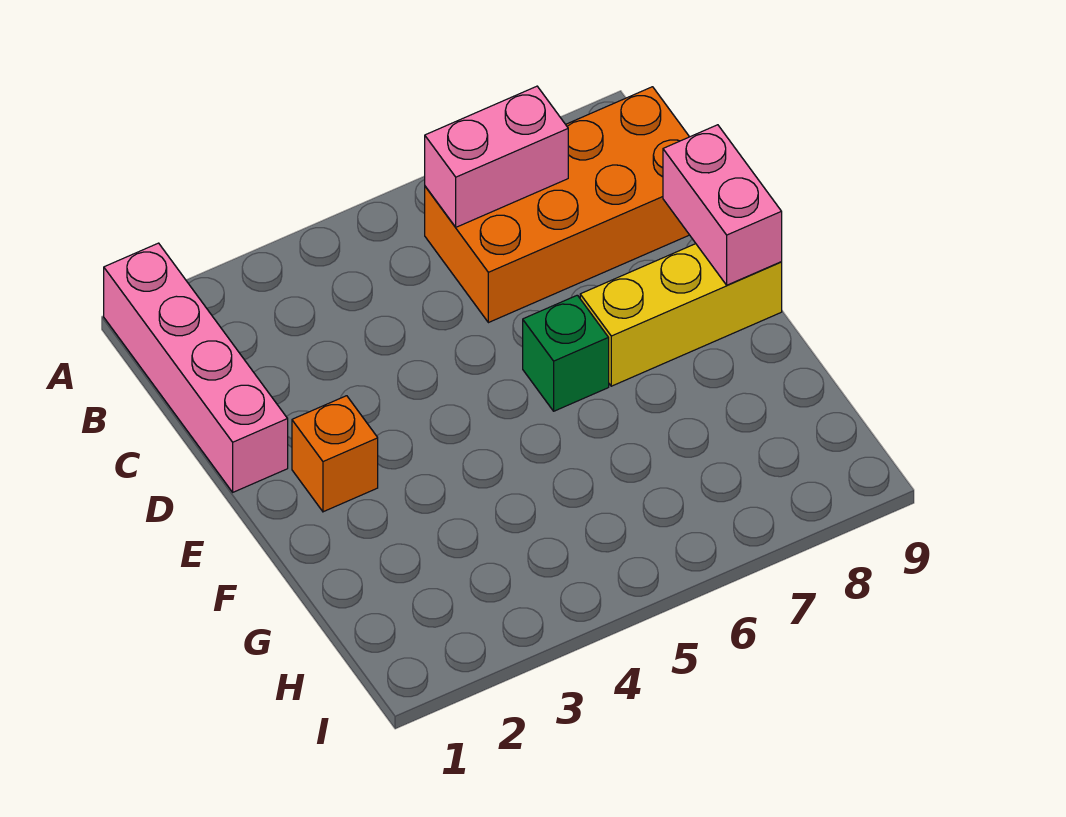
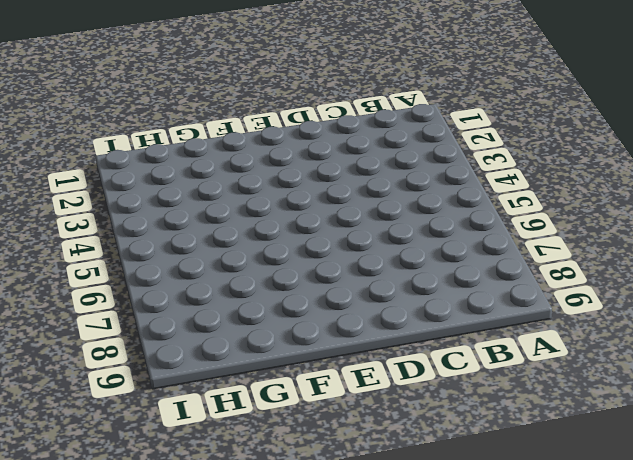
none -> pink brick A1:D1 level 1
none -> orange brick B6:C9 level 1

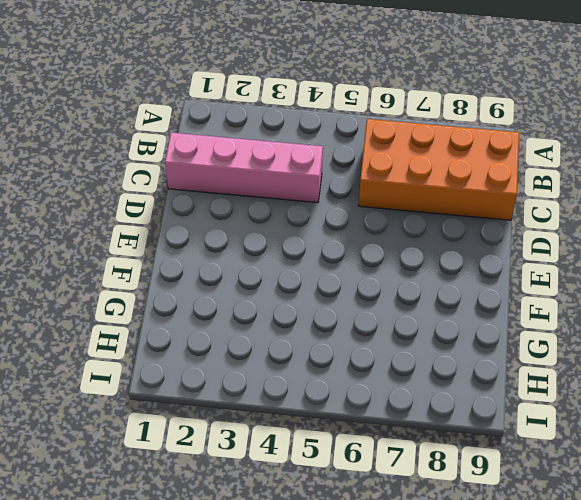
pink brick C1:C4 level 1 -> pink brick A1:D1 level 1
none -> orange brick E2 level 1
none -> green brick E6 level 1

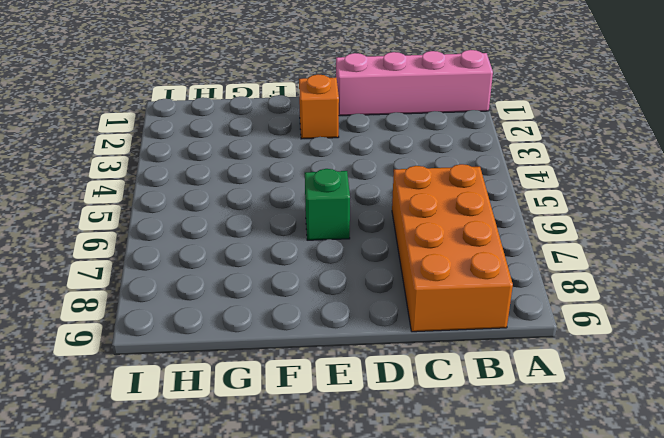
none -> yellow brick E7:E9 level 1
none -> pink brick B6:B7 level 2

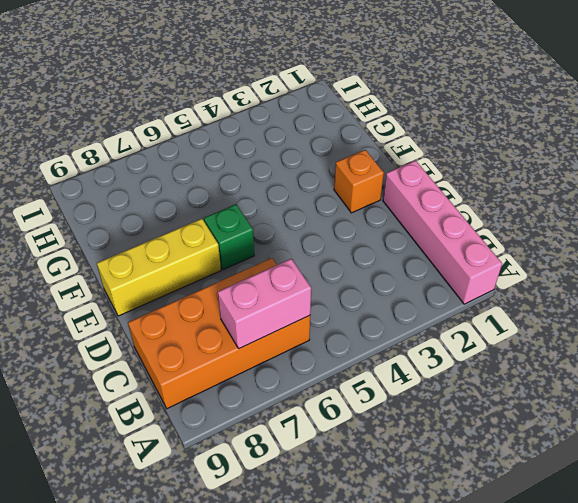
none -> pink brick D9:E9 level 2

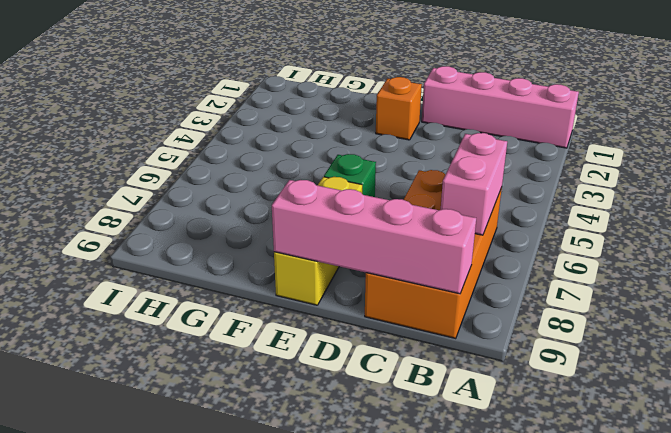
pink brick B9:E9 level 2 -> pink brick D9:E9 level 2

